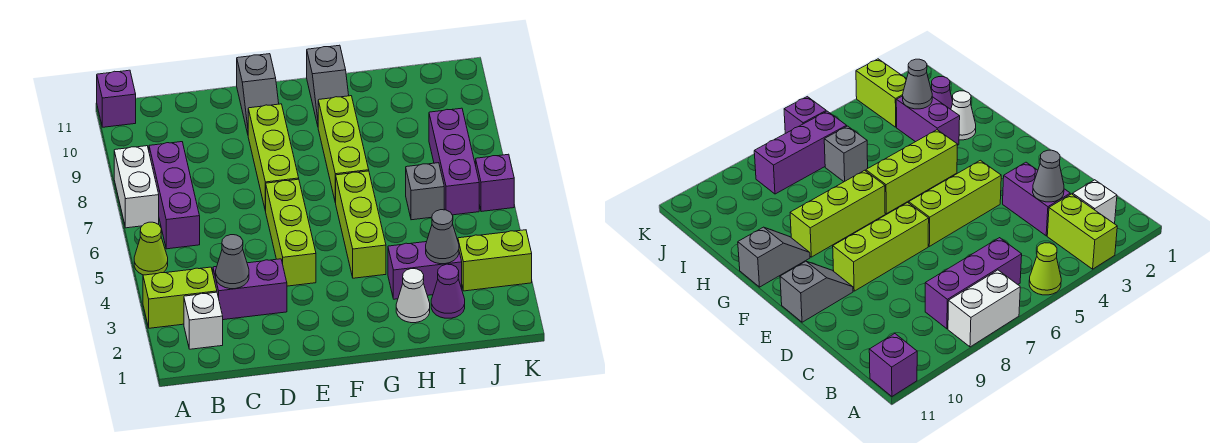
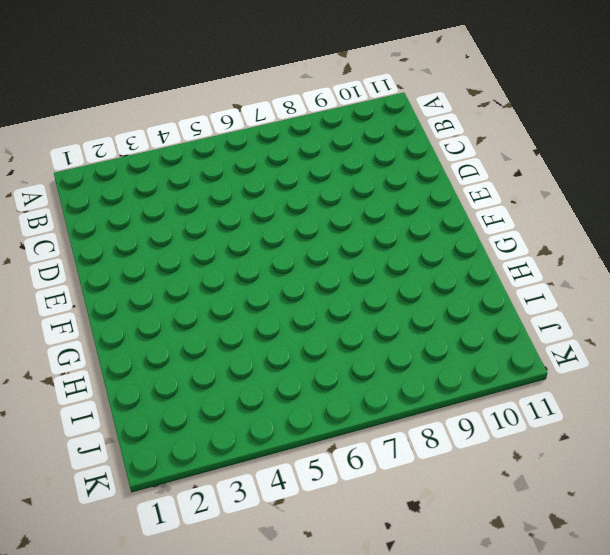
none -> lime brick A3:B3 level 1
none -> lime cone A5 level 1
none -> white brick A7:A8 level 1

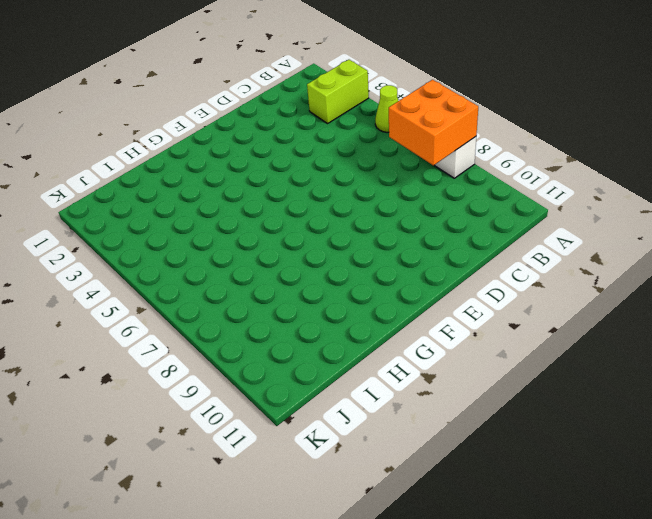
orange brick A7:B8 level 2 -> none
none -> purple brick A11 level 1
none -> white brick B2 level 1
none -> purple brick B6:B8 level 1

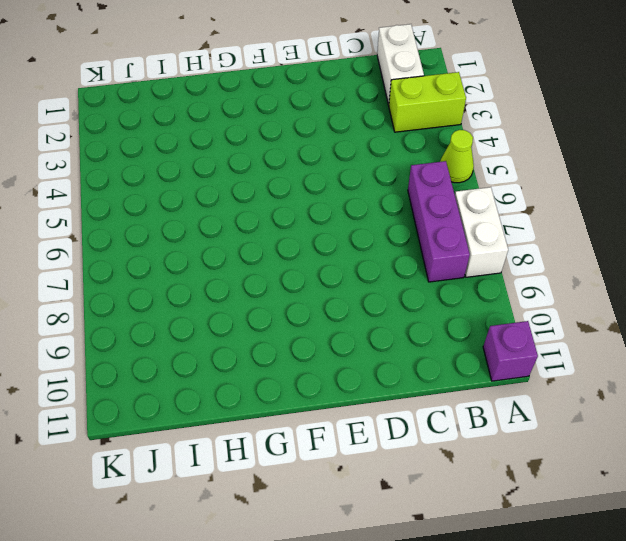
white brick B1:B2 level 1 -> white brick B2 level 1
none -> purple brick C3:D3 level 1
none -> lime brick E4:E6 level 1
none -> lime brick E7:E9 level 1

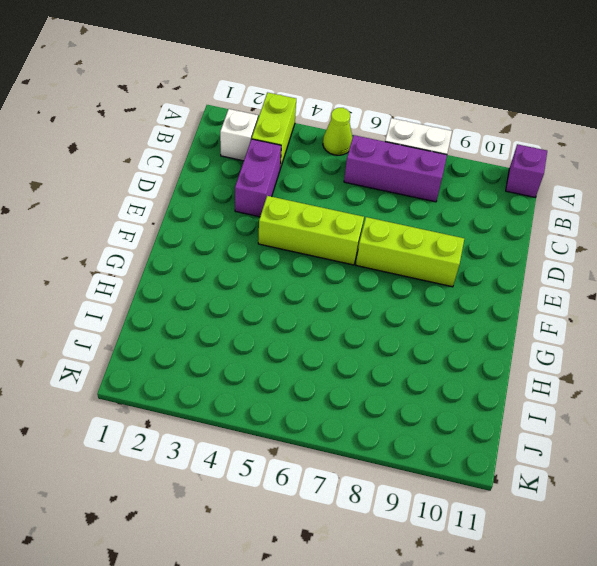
none -> grey slope E10:E11 level 1 top 11
none -> lime brick G4:G6 level 1
none -> lime brick G7:G9 level 1

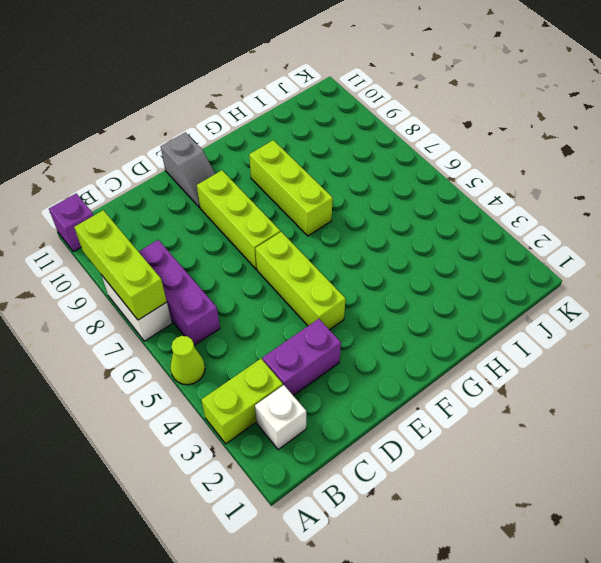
lime brick A7:A9 level 2 -> lime brick G4:G6 level 1
none -> grey slope G10:G11 level 1 top 11
none -> white cone H2 level 1
none -> purple brick H3:I3 level 1

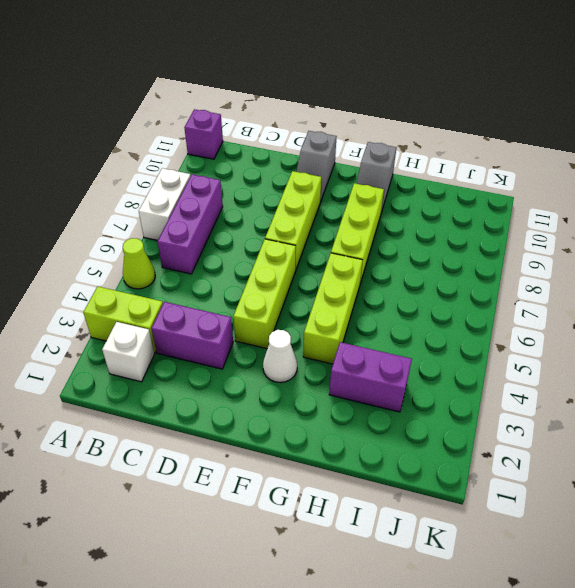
white cone F3 level 1 -> white cone H2 level 1
none -> purple cone I2 level 1
none -> grey brick I6 level 1
none -> lime brick J3:K3 level 1

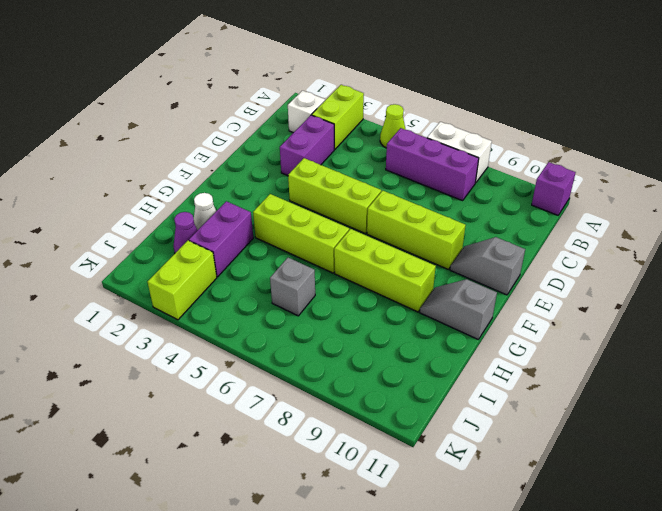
none -> purple brick J6:J8 level 1
none -> purple brick K6 level 1
none -> grey cone C3 level 2

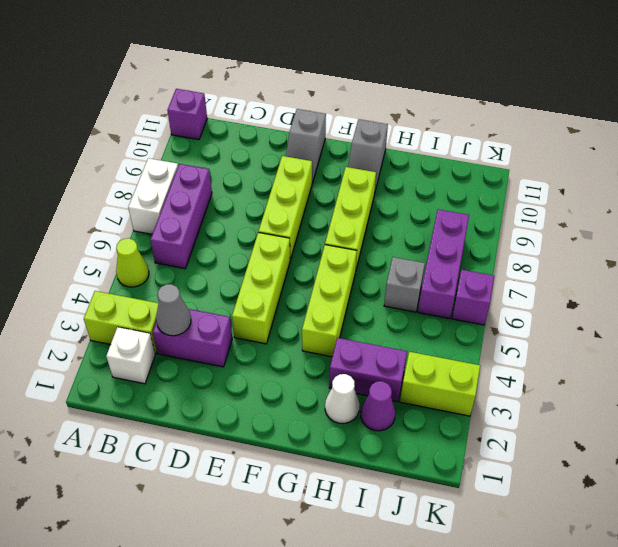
none -> grey cone I3 level 2

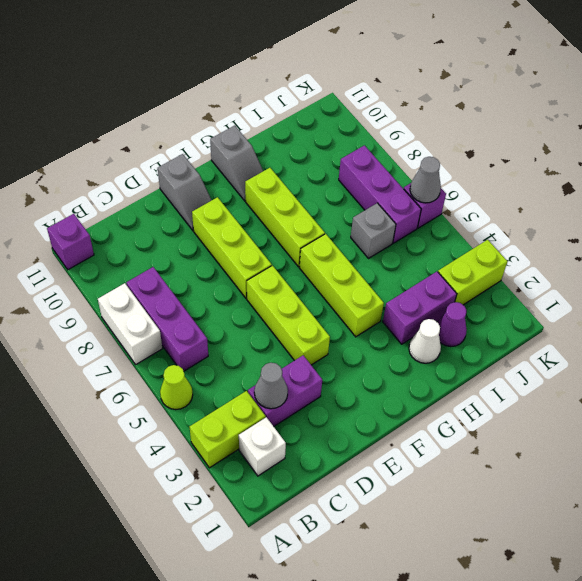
grey cone K6 level 2 -> grey cone I3 level 2

